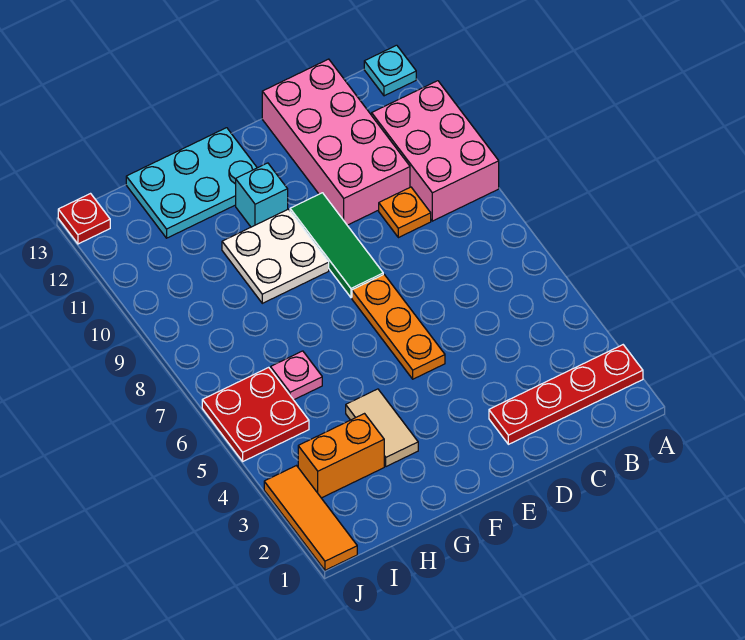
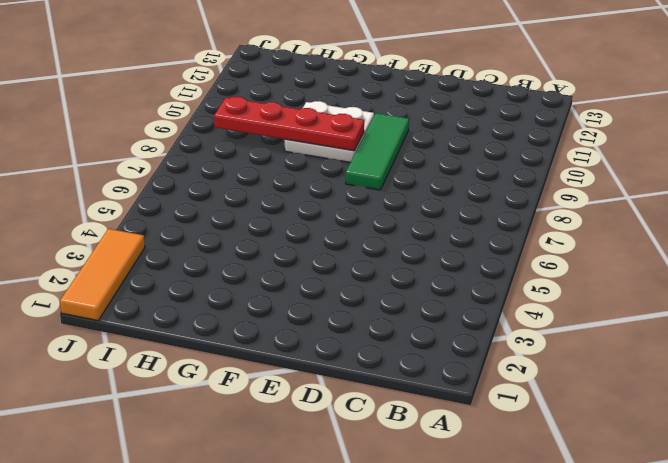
red plate F9:I9 level 2 -> red plate A2:D2 level 1
none -> pink brick A9:B11 level 1
none -> cyan plate A13 level 1
none -> orange plate C9 level 1

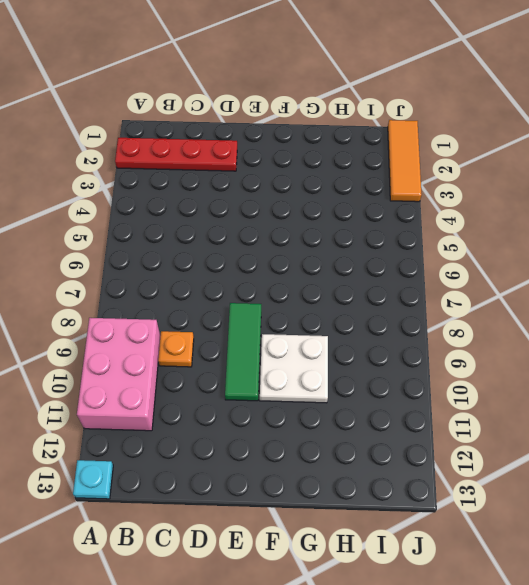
none -> pink brick C10:D13 level 1
none -> orange plate E5:E7 level 1
none -> cyan brick F11 level 1

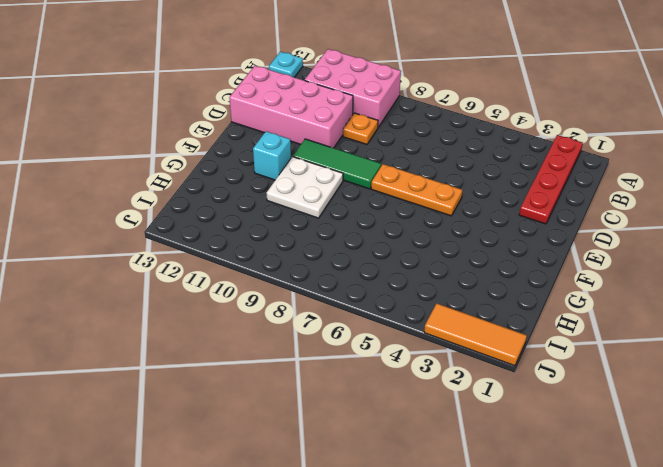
none -> cyan plate F12:H13 level 1
none -> tan tile G3:G4 level 1
none -> orange brick H3:I3 level 1

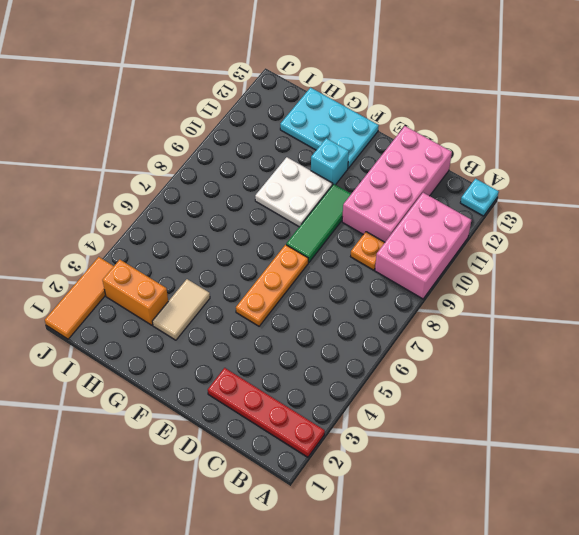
none -> pink plate H6 level 1
none -> red plate I5:J6 level 1
none -> red plate J13 level 1

